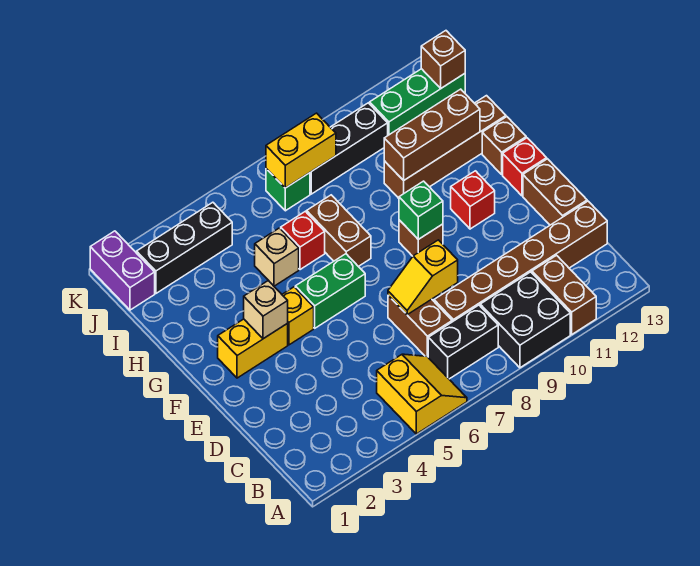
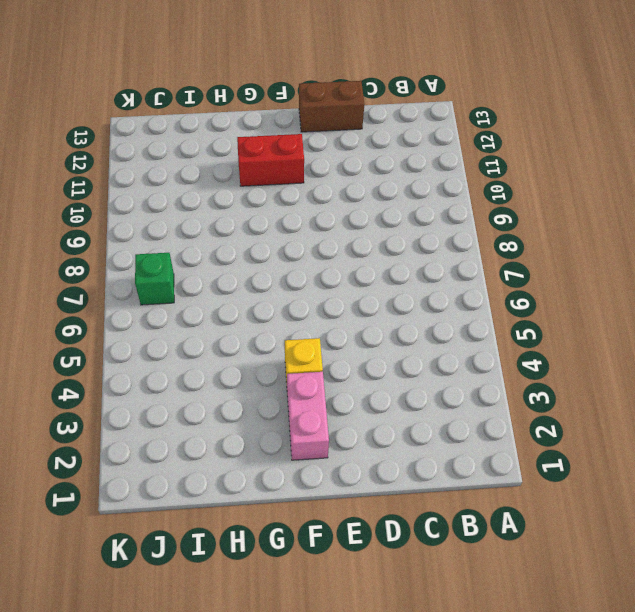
pink brick F2:F3 level 1 -> yellow brick F2:F3 level 1
red brick F11:G11 level 1 -> red brick F11 level 1
none -> yellow slope A5:B6 level 1 top 5
none -> black brick A9:B10 level 1
none -> brown brick A11:B11 level 1

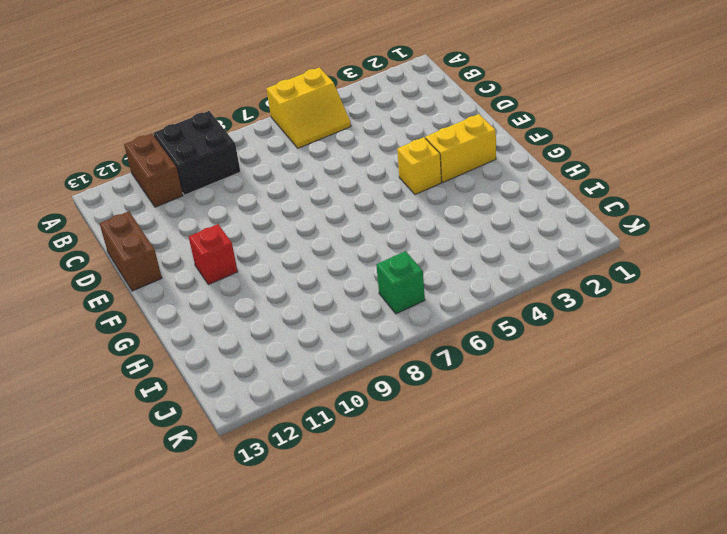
yellow slope A5:B6 level 1 top A -> yellow slope A5:B6 level 1 top 5
none -> black brick B7:B8 level 1
none -> brown brick C7:D7 level 1
none -> brown brick C8:C13 level 1

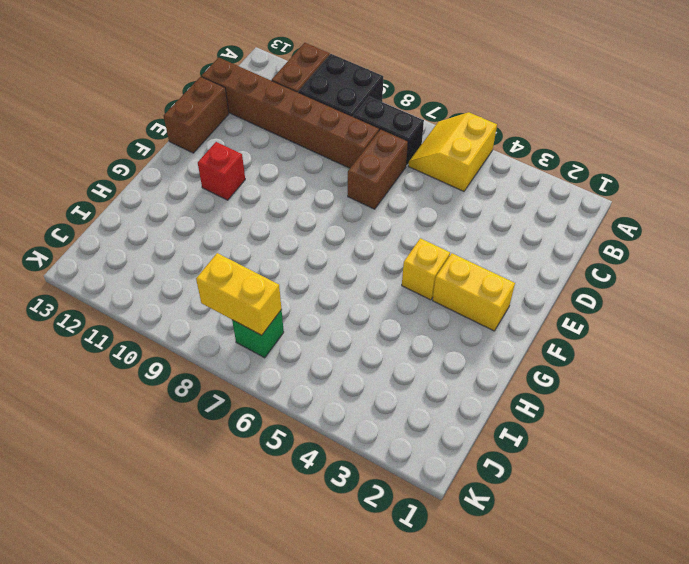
none -> green brick F5:F6 level 1
none -> brown brick F9 level 1
none -> red brick F13 level 1

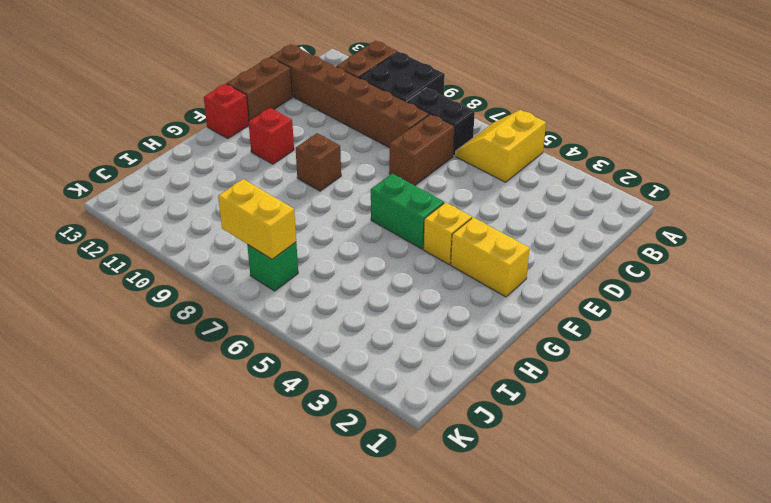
none -> brown brick G7:H7 level 1
none -> brown brick G13 level 1
none -> tan brick H5 level 1

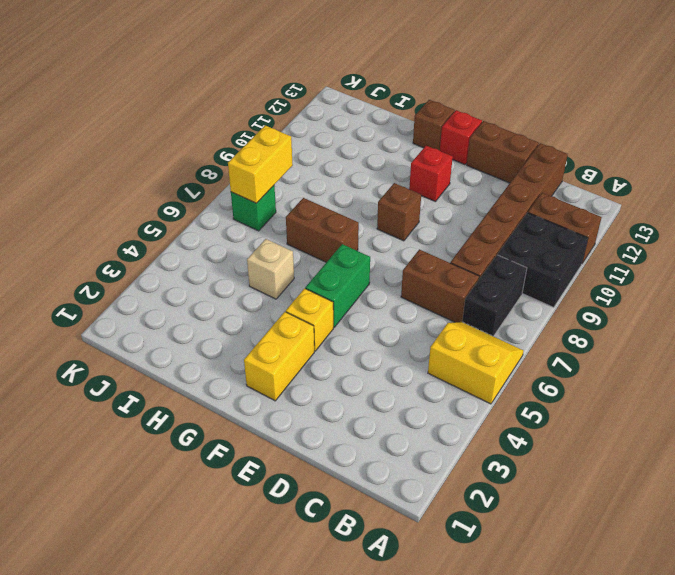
none -> red brick H6 level 1
none -> brown brick H10:H13 level 1
none -> purple brick J1:K1 level 1

